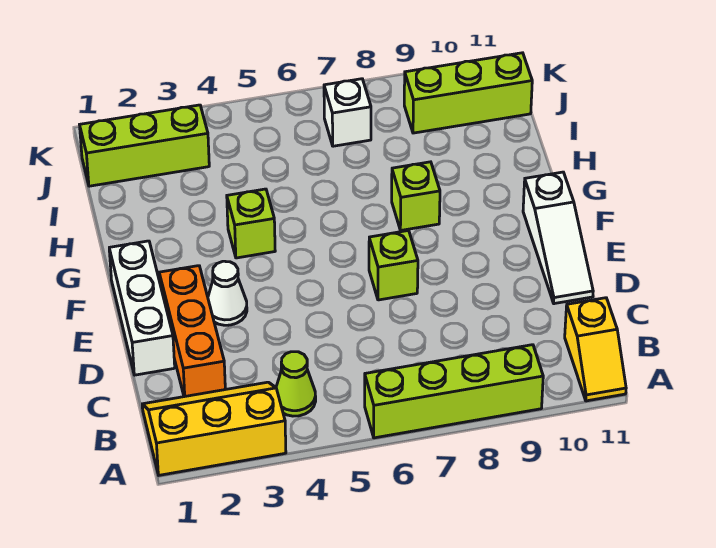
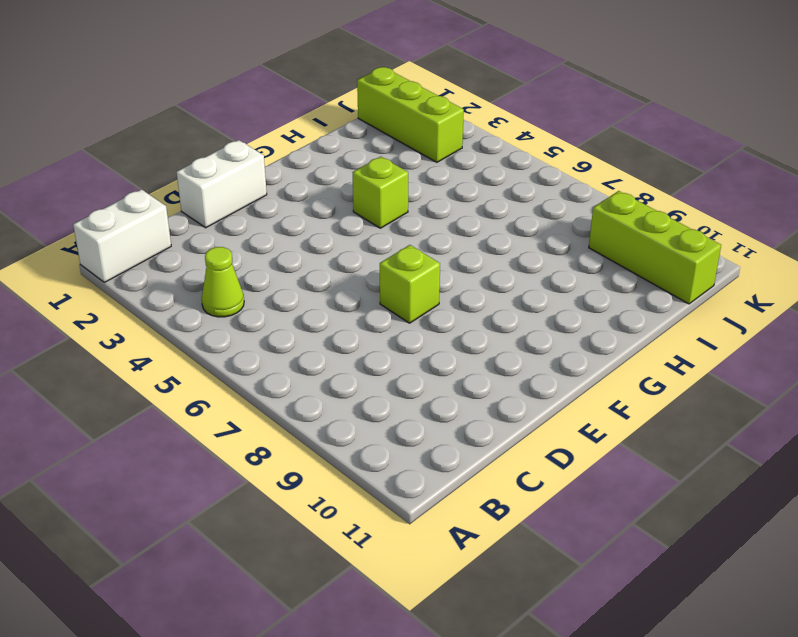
white brick A1:B1 level 1 -> yellow slope A1:B3 level 1 top A
white brick D1:E1 level 1 -> white brick D1:F1 level 1
none -> lime brick A6:A9 level 1
none -> yellow slope A11:B11 level 1 top B
none -> orange brick C2:E2 level 1

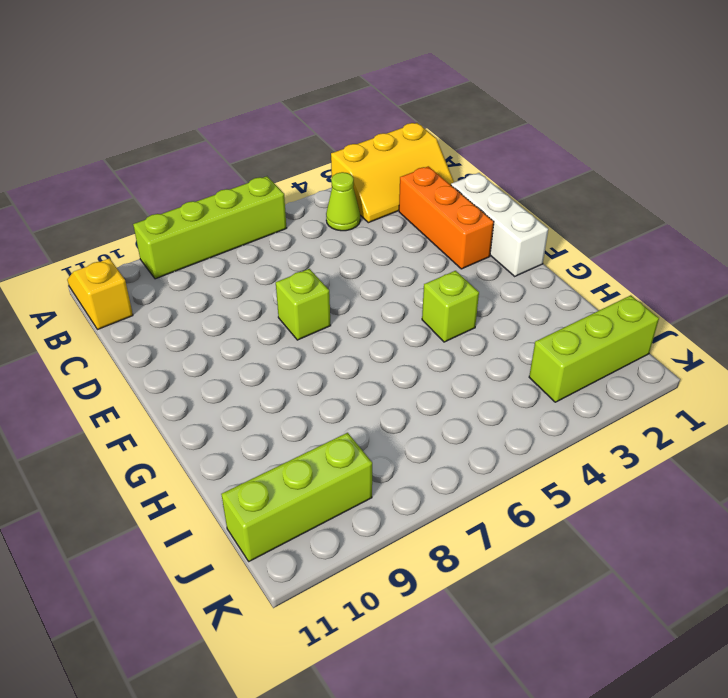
none -> white slope D11:F11 level 1 top F
none -> white cone E3 level 1
none -> lime brick G8 level 1

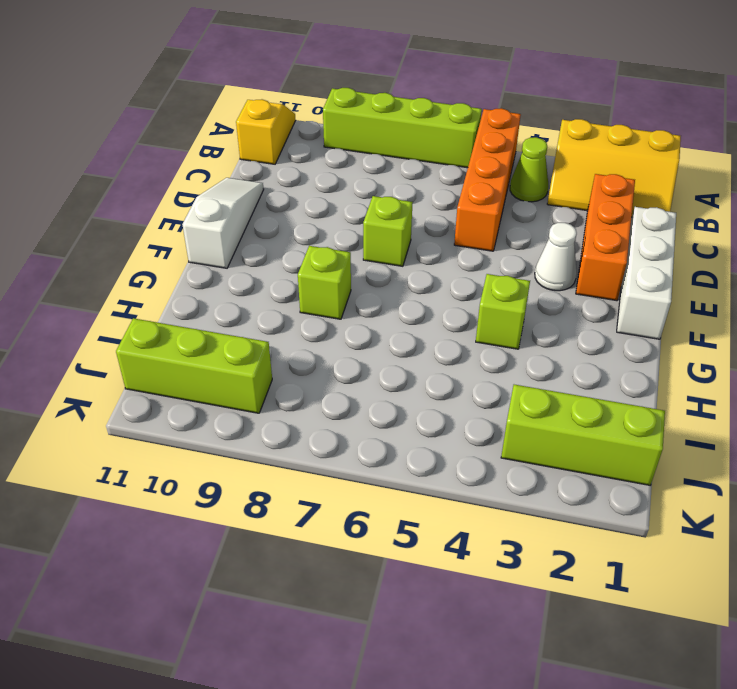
orange brick A5:D5 level 1 -> none
none -> white brick J7 level 1

